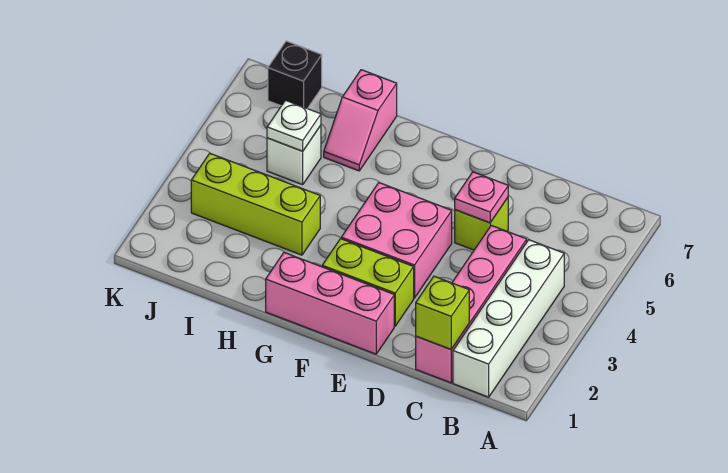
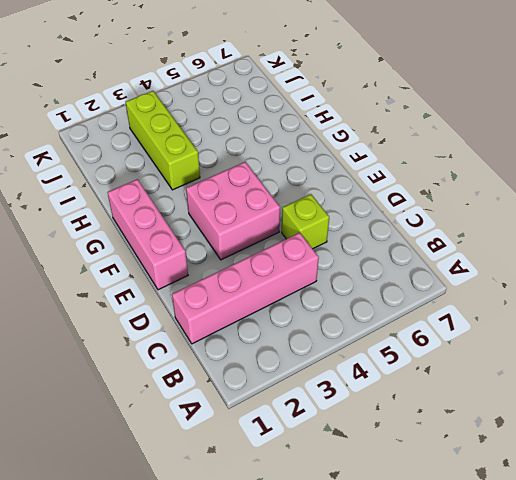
none -> white brick B1:B4 level 1
none -> lime brick E2:F2 level 1
none -> pink slope H6:H7 level 1 top 7

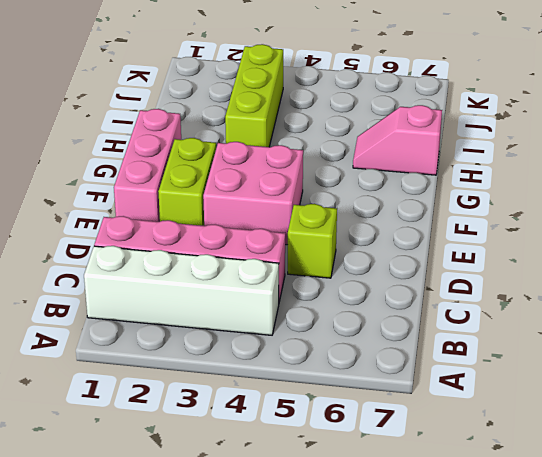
none -> white brick I5 level 1
none -> black brick J7 level 1
none -> lime brick C1 level 2

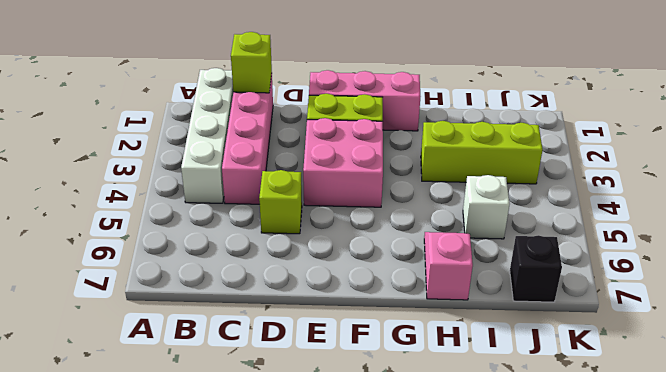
none -> pink plate D5 level 2
none -> white plate I5 level 2

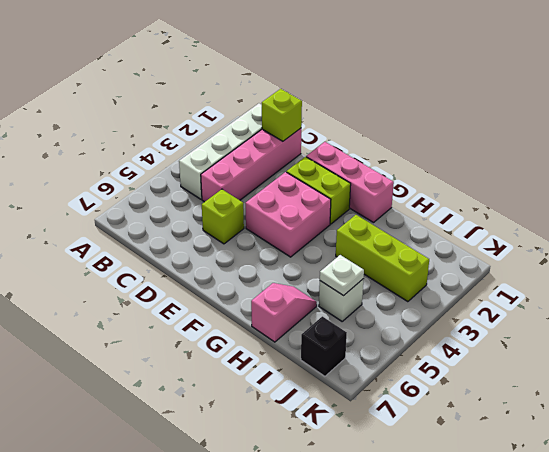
none -> pink plate D5 level 2

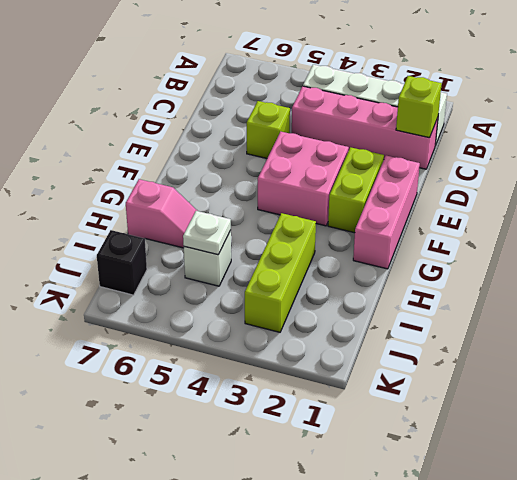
none -> pink plate D5 level 2

